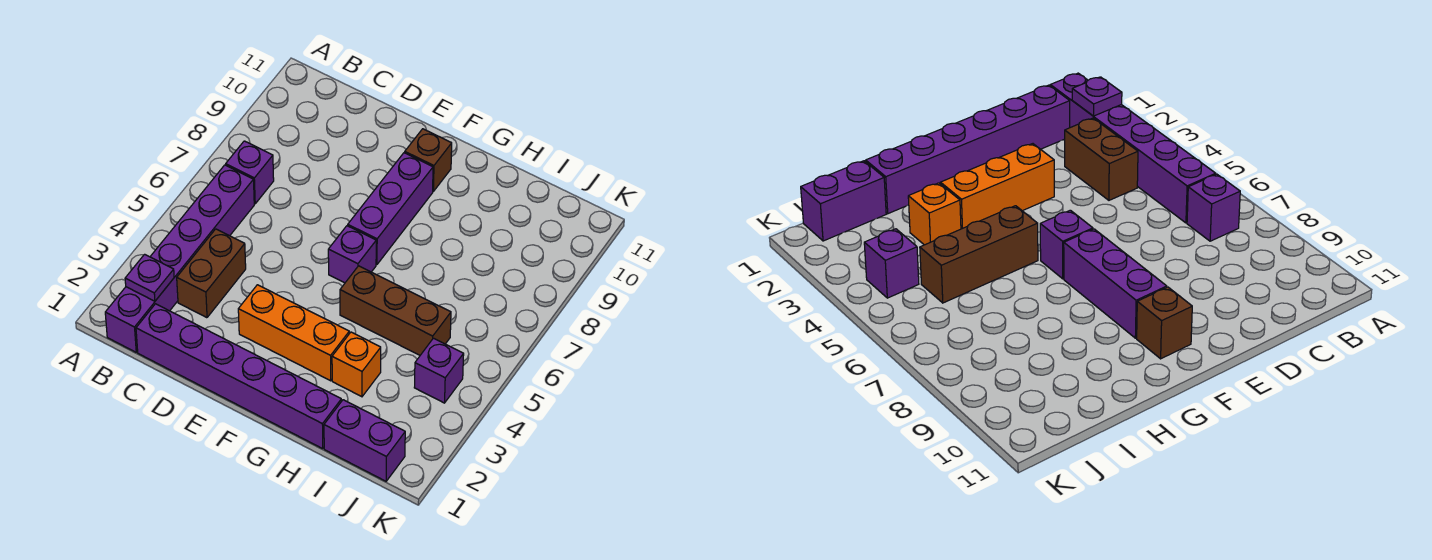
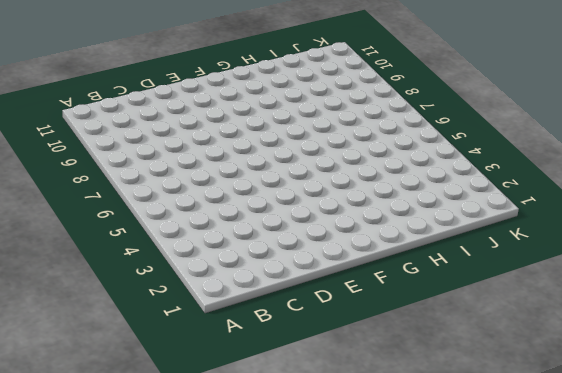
none -> purple brick B1:B6 level 1
none -> purple brick B7 level 1
none -> purple brick C1:H1 level 1

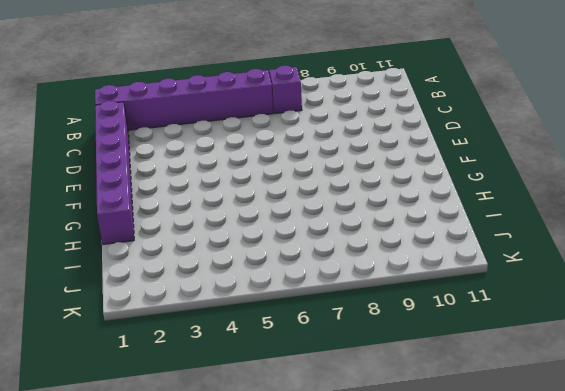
none -> brown brick C3:C4 level 1
none -> orange brick E3:G3 level 1
none -> purple brick F6 level 1

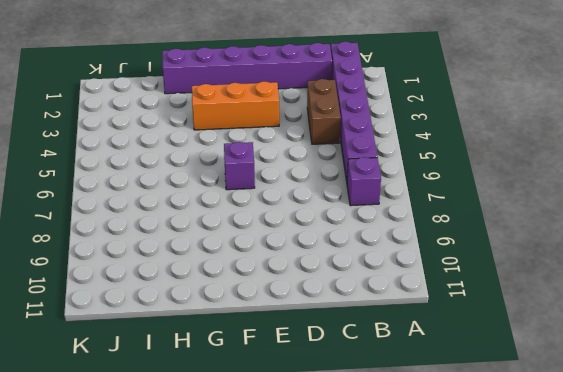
none -> purple brick F7:F9 level 1
none -> brown brick F10 level 1
none -> brown brick G5:I5 level 1

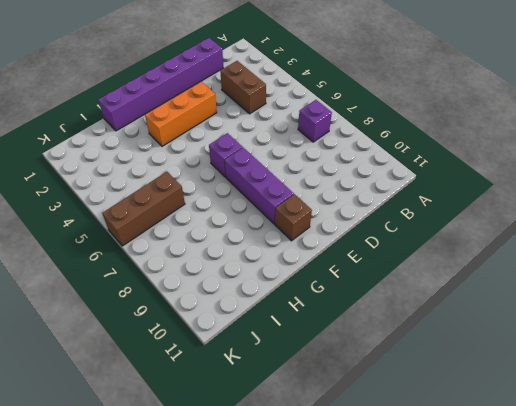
brown brick I6:K6 level 1 -> brown brick G5:I5 level 1
none -> purple brick B1:B6 level 1
none -> orange brick H3 level 1
none -> purple brick I1:J1 level 1

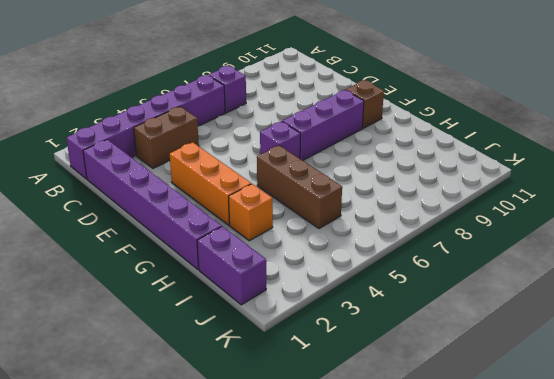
none -> purple brick J4 level 1
none -> purple plate B2 level 2

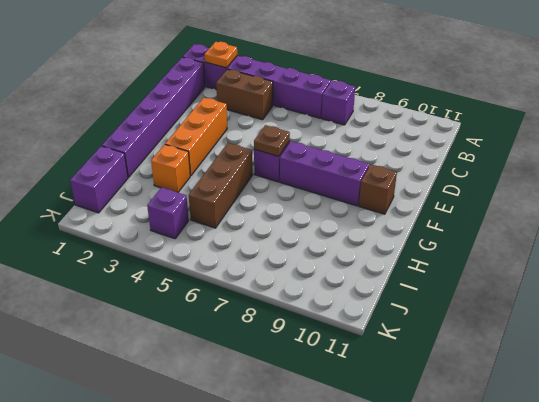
orange plate B2 level 2 -> purple plate B2 level 2
brown plate F6 level 2 -> none

